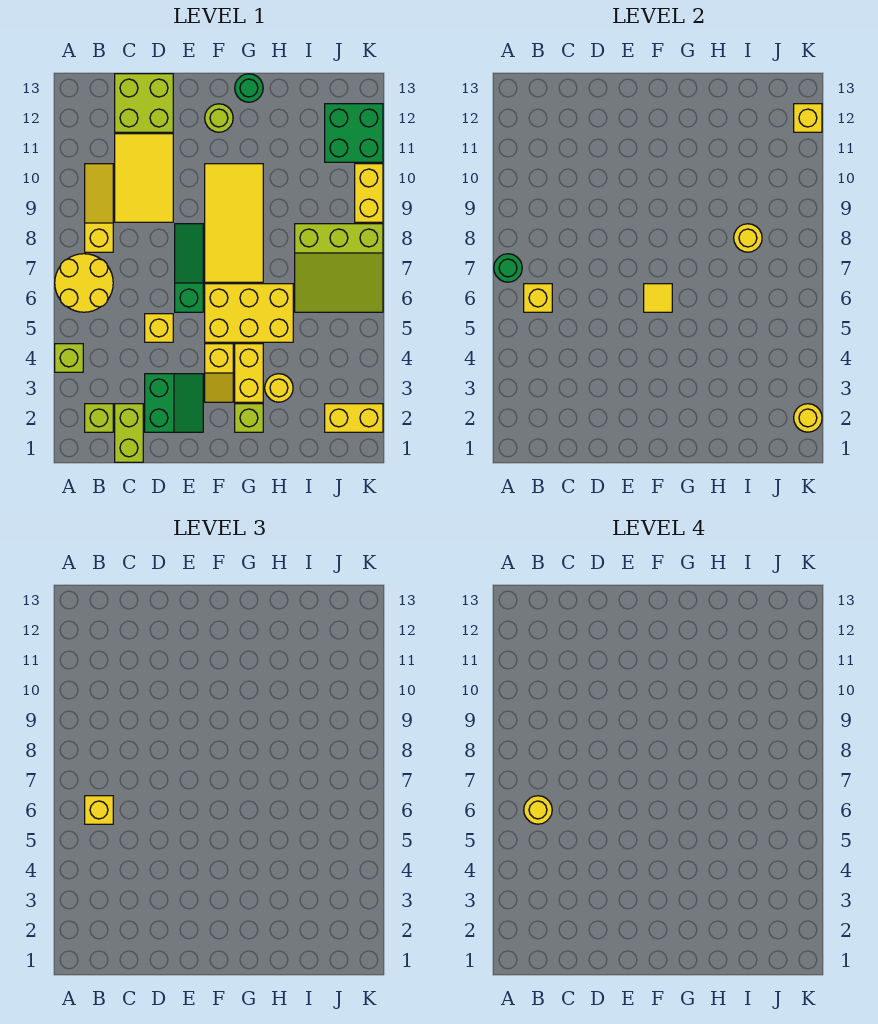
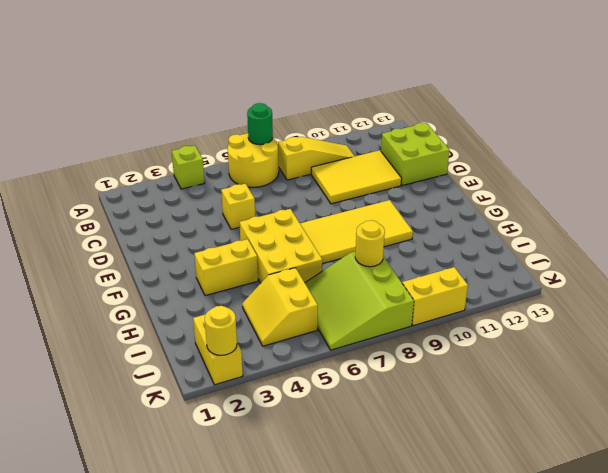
yellow slope I4:J5 level 1 top 5 -> none
none -> lime brick B2 level 1
none -> lime brick C1:C2 level 1
none -> green slope D2:E3 level 1 top D
none -> green slope E6:E8 level 1 top 6

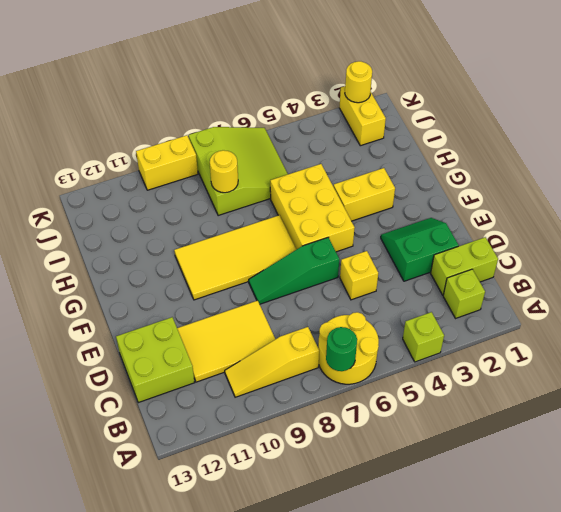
none -> yellow slope F3:F4 level 1 top 4
none -> lime round brick F12 level 1
none -> lime brick G2 level 1
none -> green round brick G13 level 1

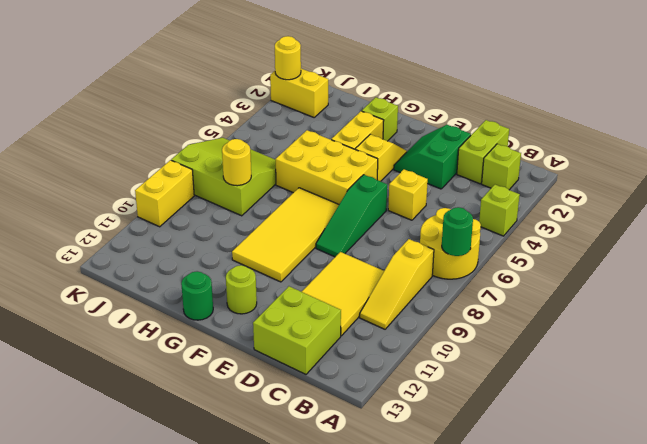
none -> yellow round brick H3 level 1
none -> green brick J11:K12 level 1
none -> yellow brick B6 level 2
none -> yellow tile F6 level 2

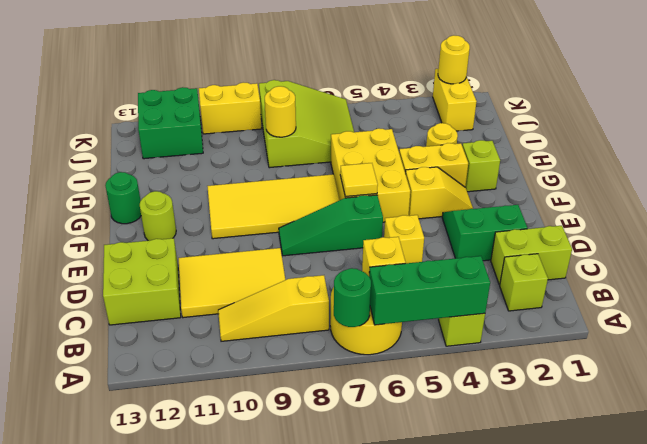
green brick A4:A6 level 2 -> none
none -> yellow brick K12 level 2
none -> yellow brick B6 level 3
none -> yellow round brick B6 level 4

